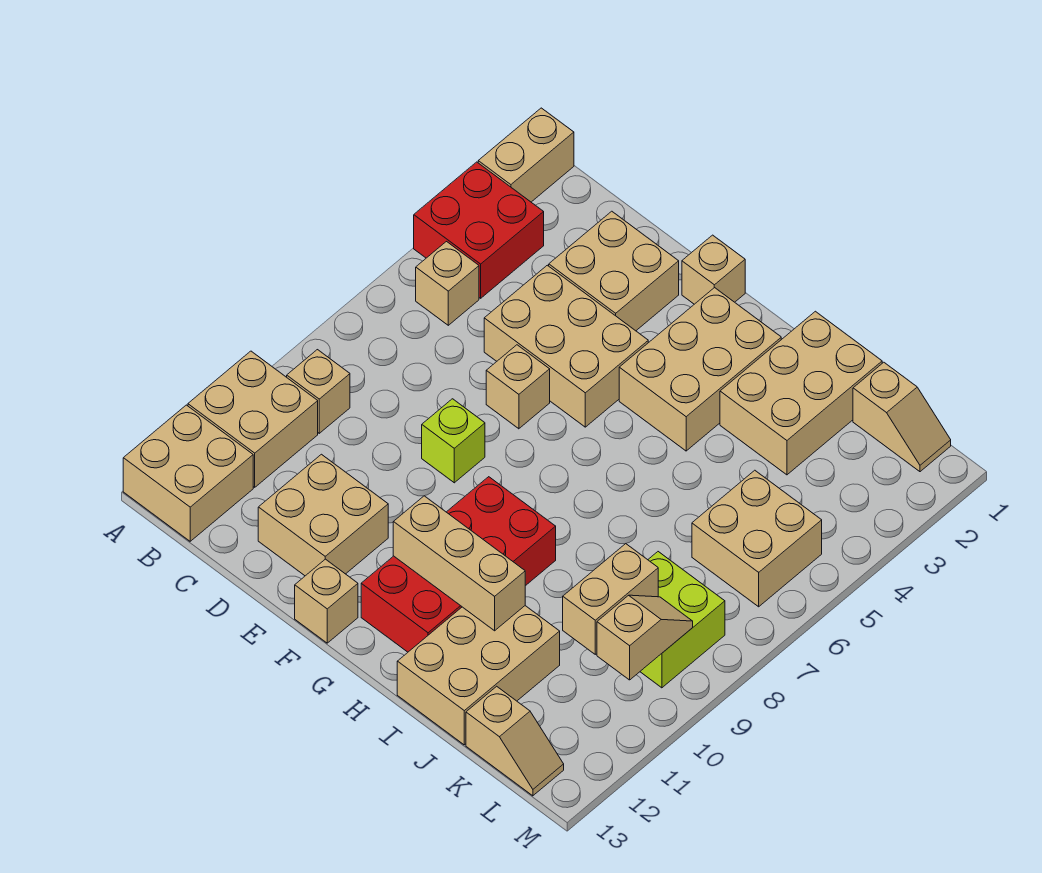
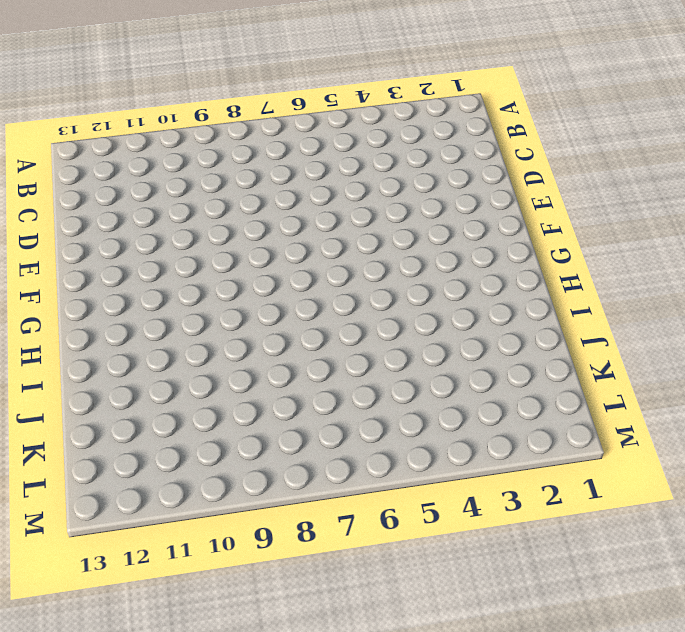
none -> tan brick A1:A2 level 1
none -> red brick A3:B4 level 1
none -> tan brick A10:B11 level 1

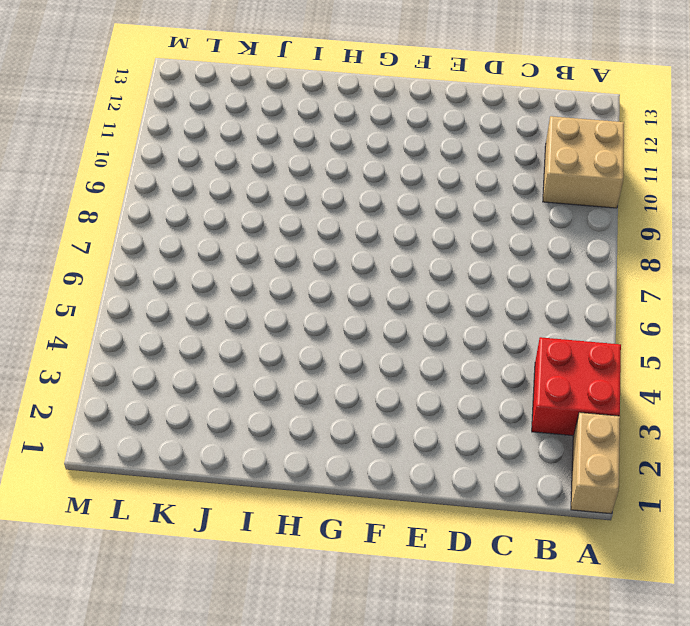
none -> tan brick A12:B13 level 1
none -> tan brick B5 level 1
none -> tan brick B9 level 1

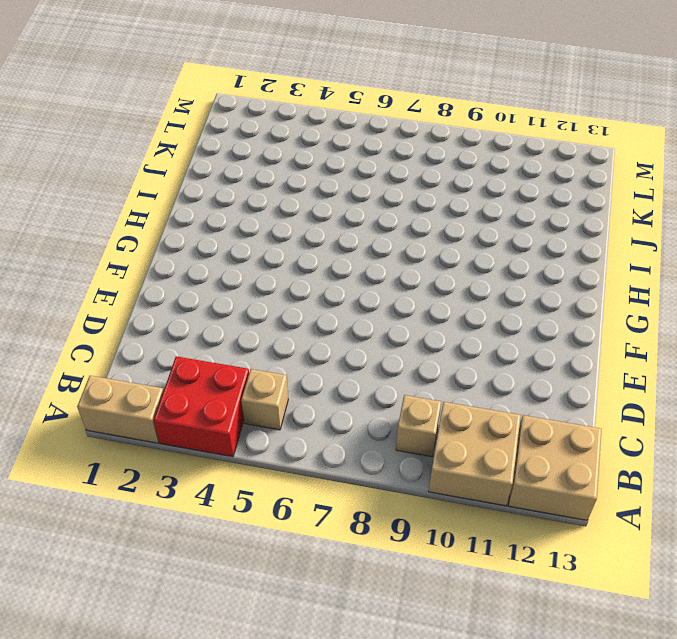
none -> tan brick D2:E3 level 1
none -> tan brick D4:F5 level 1
none -> tan brick D11:E12 level 1

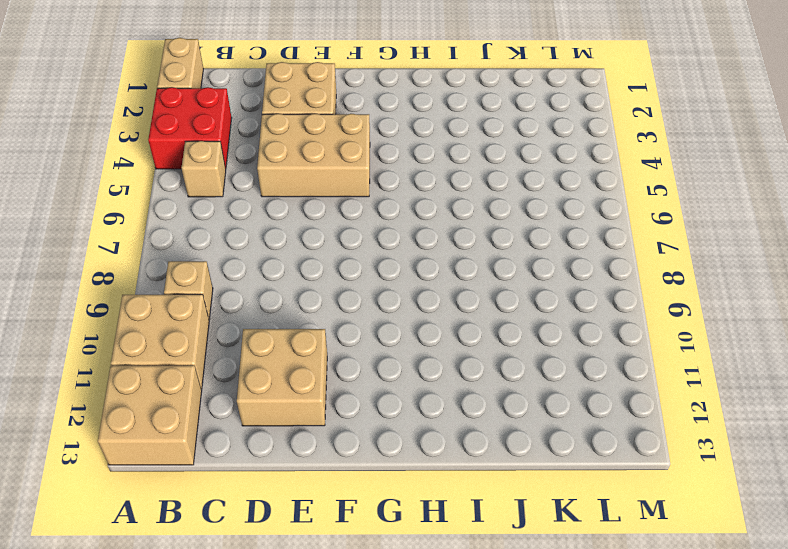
none -> tan brick E6 level 1
none -> lime brick E8 level 1
none -> tan brick F1 level 1

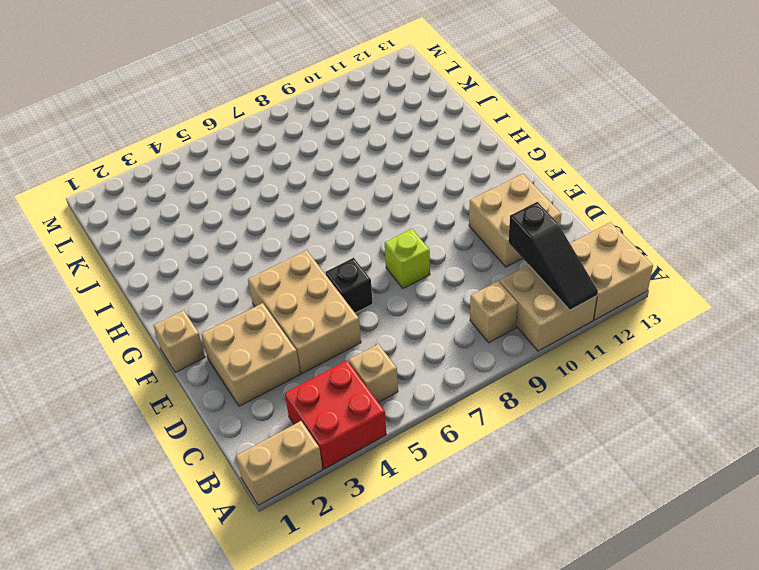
black slope A11:C11 level 2 top C -> none
black brick E6 level 1 -> tan brick E6 level 1
none -> tan brick F13 level 1
none -> tan brick G2:H4 level 1
none -> red brick G9:H12 level 1

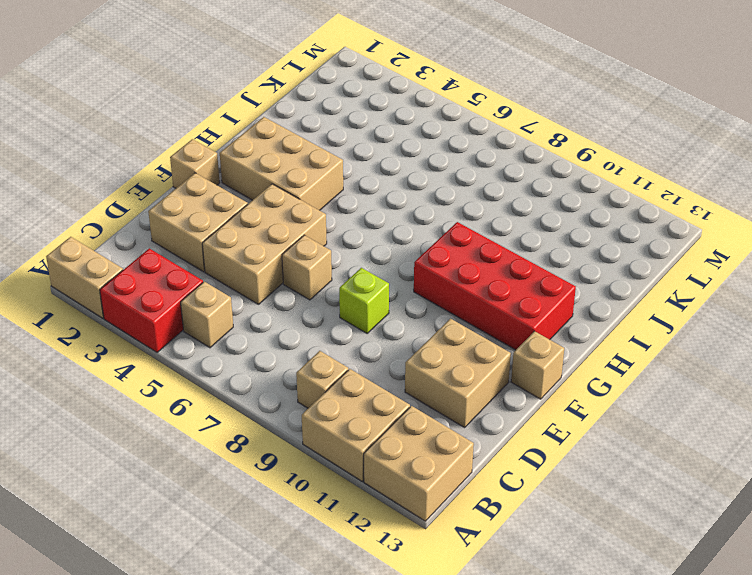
none -> tan brick I1:J3 level 1
none -> tan brick I11:J13 level 1
none -> tan slope K1:L1 level 1 top K

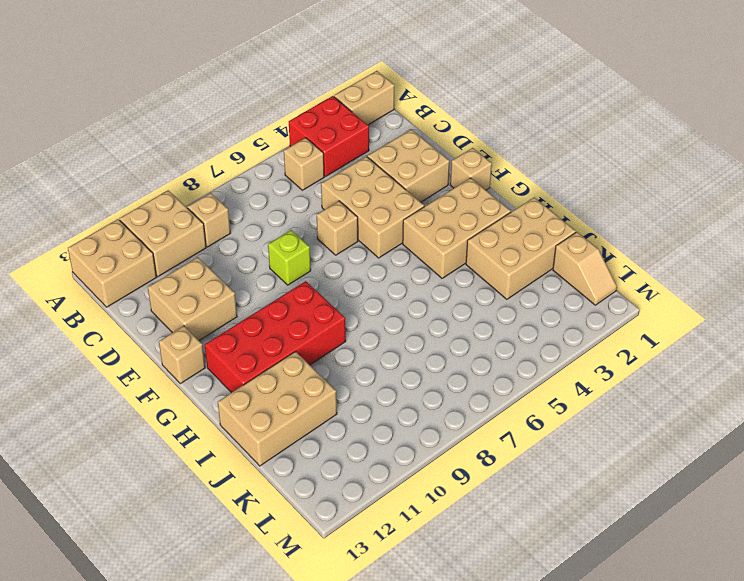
none -> tan brick K5:L6 level 1
none -> lime brick K8:L9 level 1
none -> tan slope K13:L13 level 1 top K

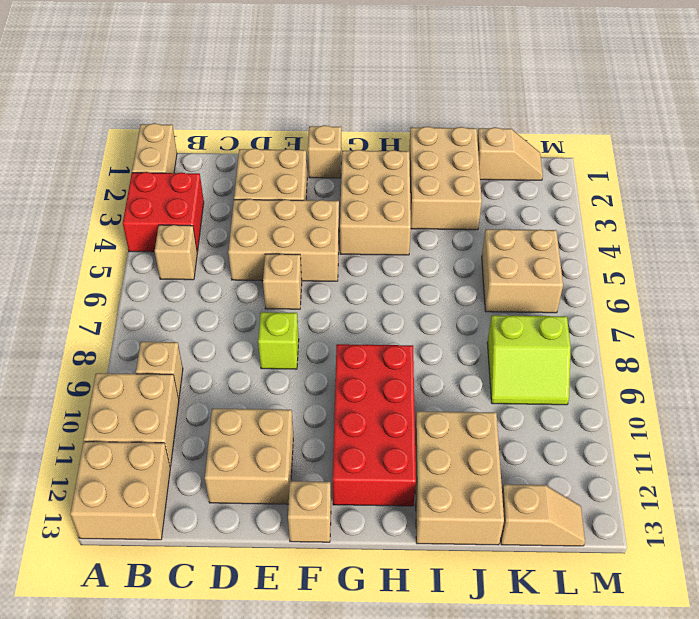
lime slope K8:L9 level 1 top 8 -> lime brick K8:L9 level 1
none -> tan brick G11:I11 level 2
none -> tan brick K9:K10 level 2
none -> tan slope L9:L10 level 2 top 10

